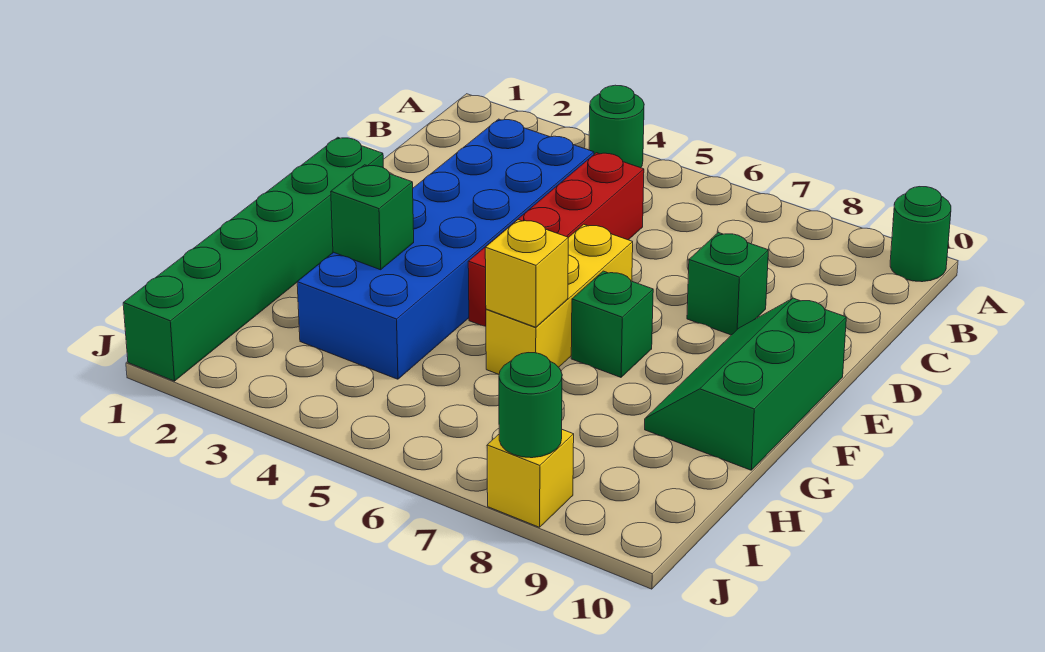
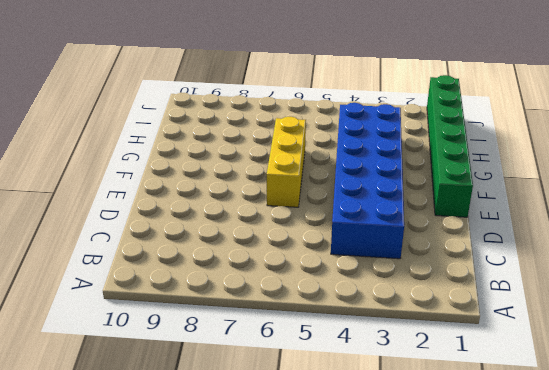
none -> green round brick A4 level 1
none -> green round brick A10 level 1
none -> red brick C5:F5 level 1

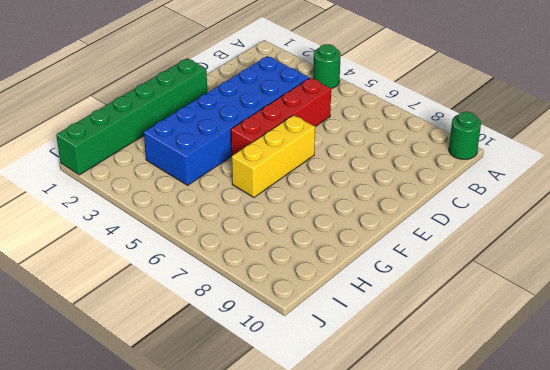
none -> green brick D8 level 1
none -> green slope E9:G10 level 1 top 10
none -> green brick F7 level 1

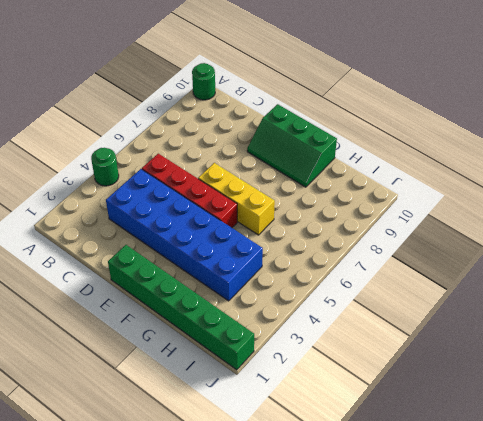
none -> green brick D8 level 1
none -> green brick F7 level 1
none -> yellow brick J8 level 1

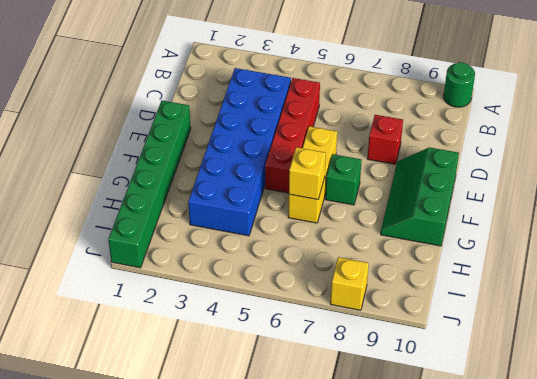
red brick D8 level 1 -> green brick D8 level 1
none -> green round brick A4 level 1
none -> green brick G3 level 2
none -> green round brick J8 level 2

